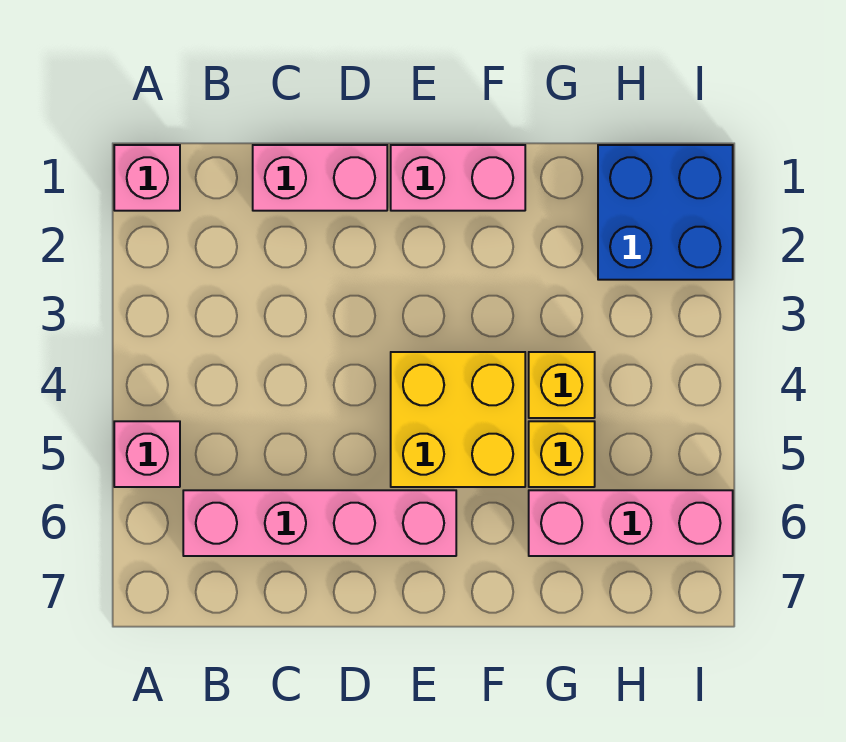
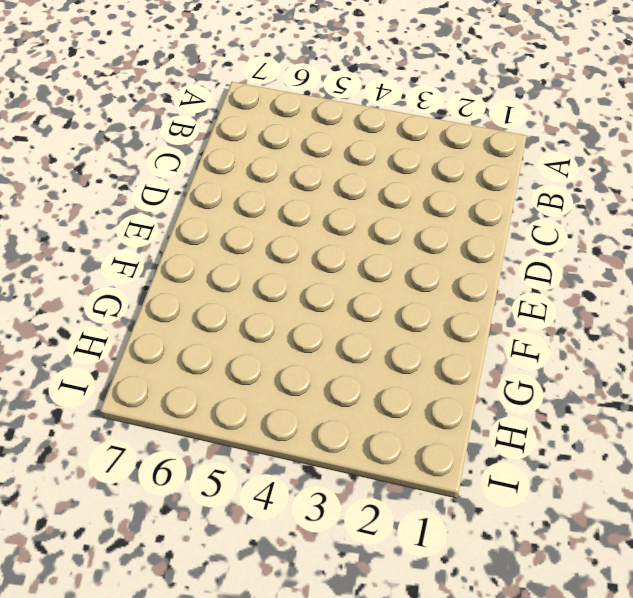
none -> pink brick A1 level 1
none -> pink brick A5 level 1

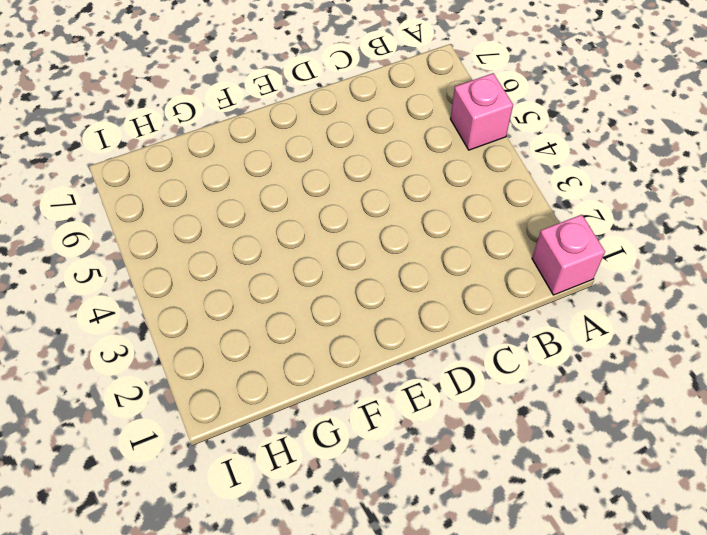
none -> pink brick B6:E6 level 1
none -> pink brick C1:D1 level 1

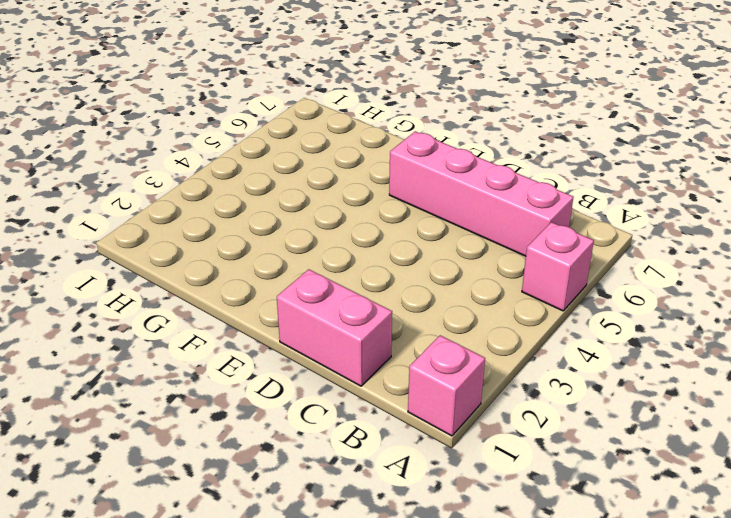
none -> pink brick E1:F1 level 1
none -> yellow brick E4:F5 level 1

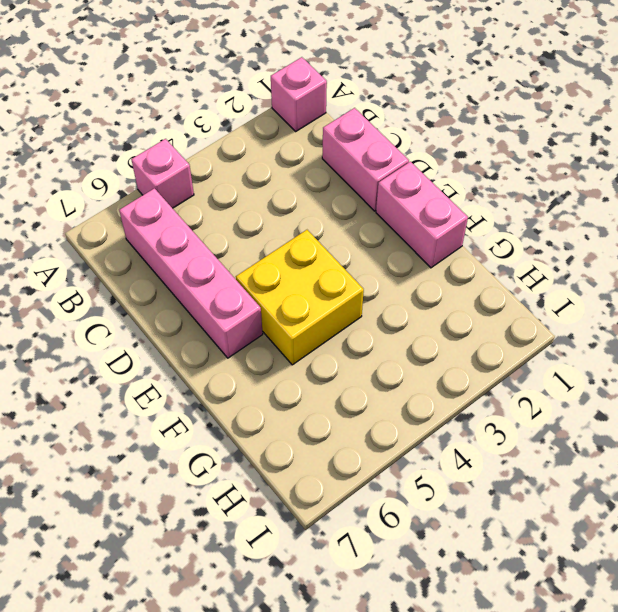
none -> yellow brick G4 level 1
none -> yellow brick G5 level 1

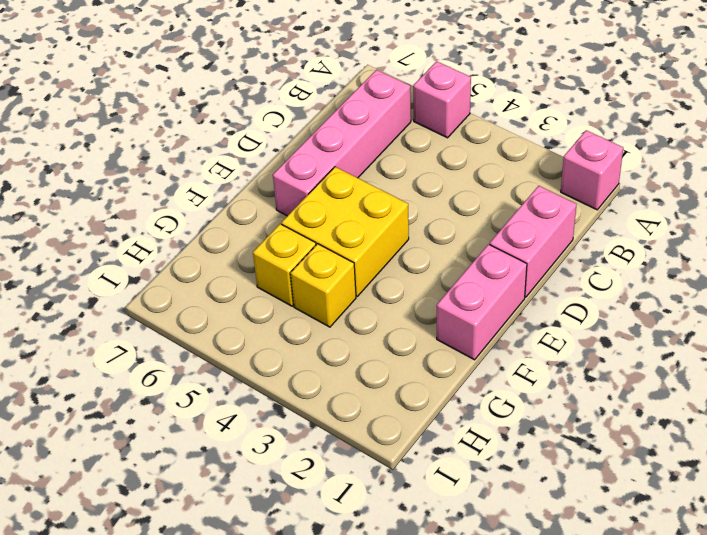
none -> pink brick G6:I6 level 1
none -> blue brick H1:I2 level 1

